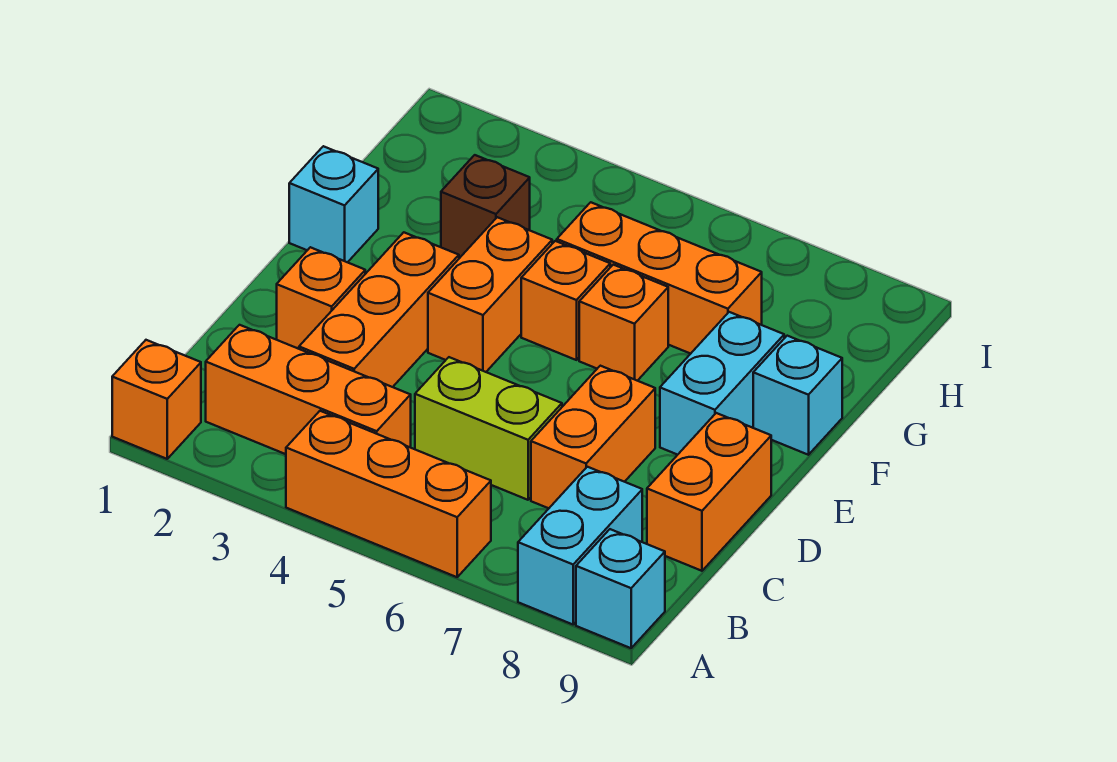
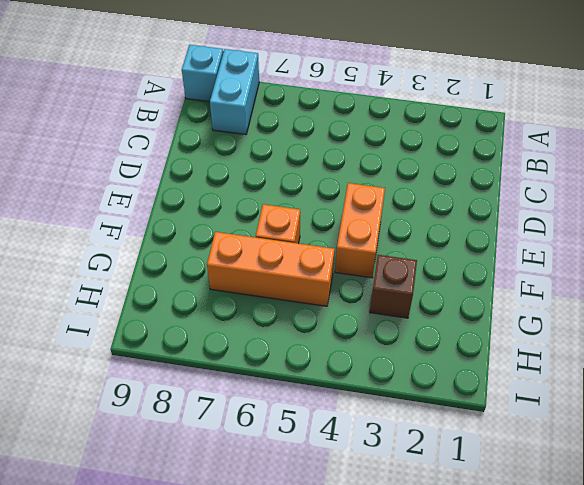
none -> orange brick A1 level 1
none -> orange brick A4:A6 level 1
none -> orange brick B2:B4 level 1

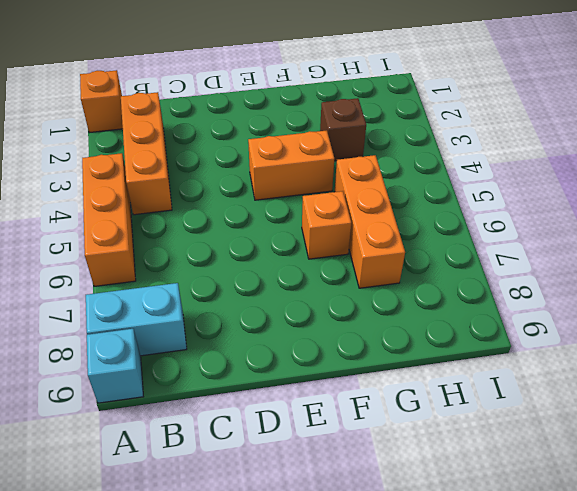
none -> orange brick C3:E3 level 1
none -> lime brick C5:C6 level 1
none -> orange brick C7:D7 level 1

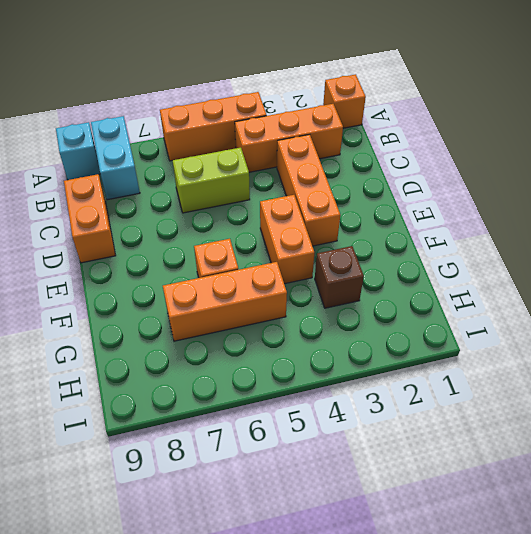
none -> orange brick C7:D7 level 1
none -> orange brick D2 level 1
none -> cyan brick E8:F8 level 1

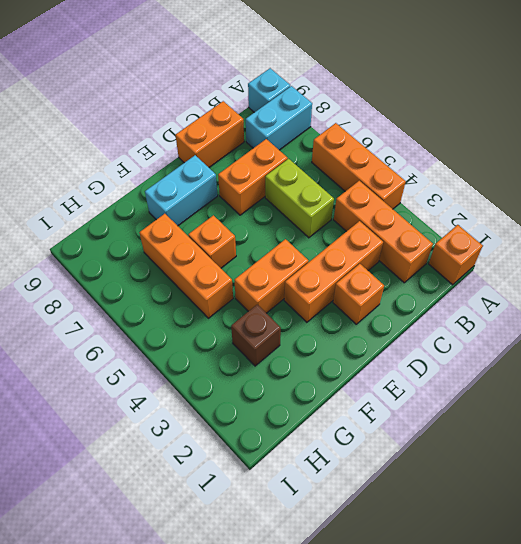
none -> cyan brick F1 level 1
none -> orange brick F5 level 1
none -> cyan brick F9 level 1

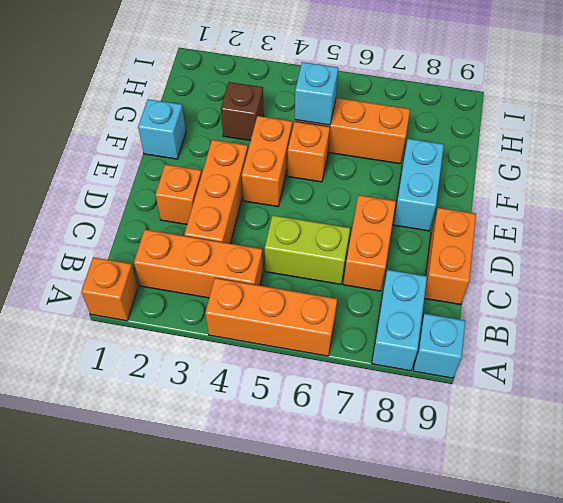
cyan brick G5 level 2 -> cyan brick F9 level 1
none -> orange brick F6 level 1

